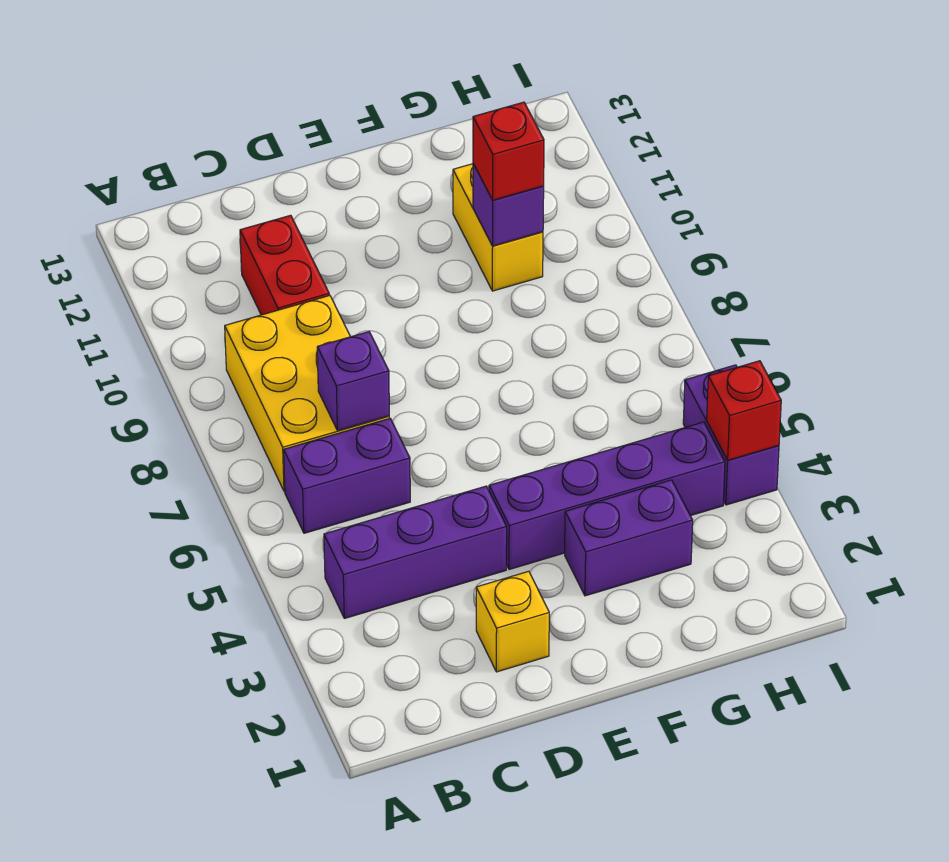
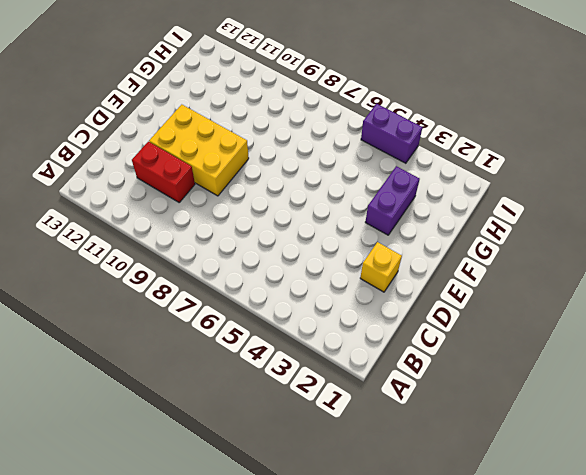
yellow brick D9:E11 level 1 -> yellow brick B7:C9 level 1
none -> purple brick B4:D4 level 1
none -> purple brick B6:C6 level 1
none -> purple brick E4:H4 level 1

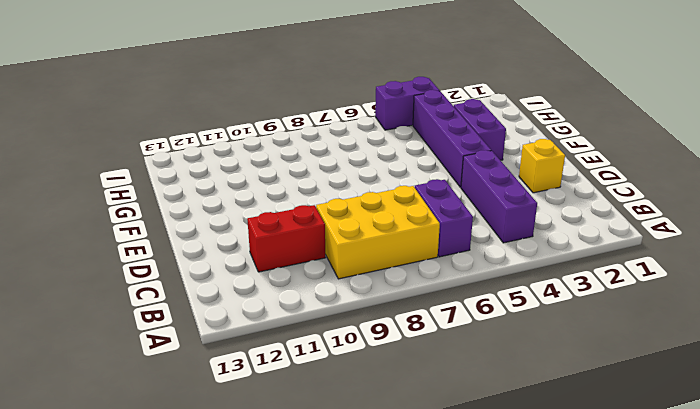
none -> yellow brick G10:G11 level 1
none -> purple brick C7 level 2
none -> purple brick G10 level 2

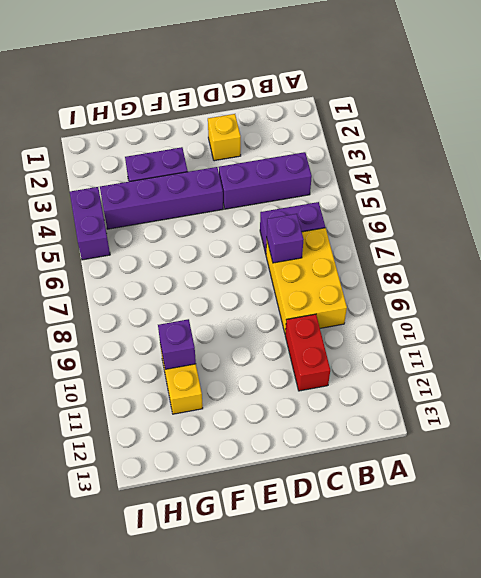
none -> red brick I4 level 2
none -> red brick G10 level 3

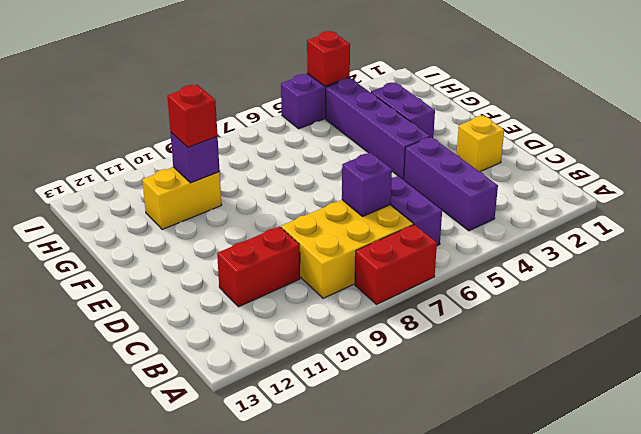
red brick A7:A8 level 1 -> none

